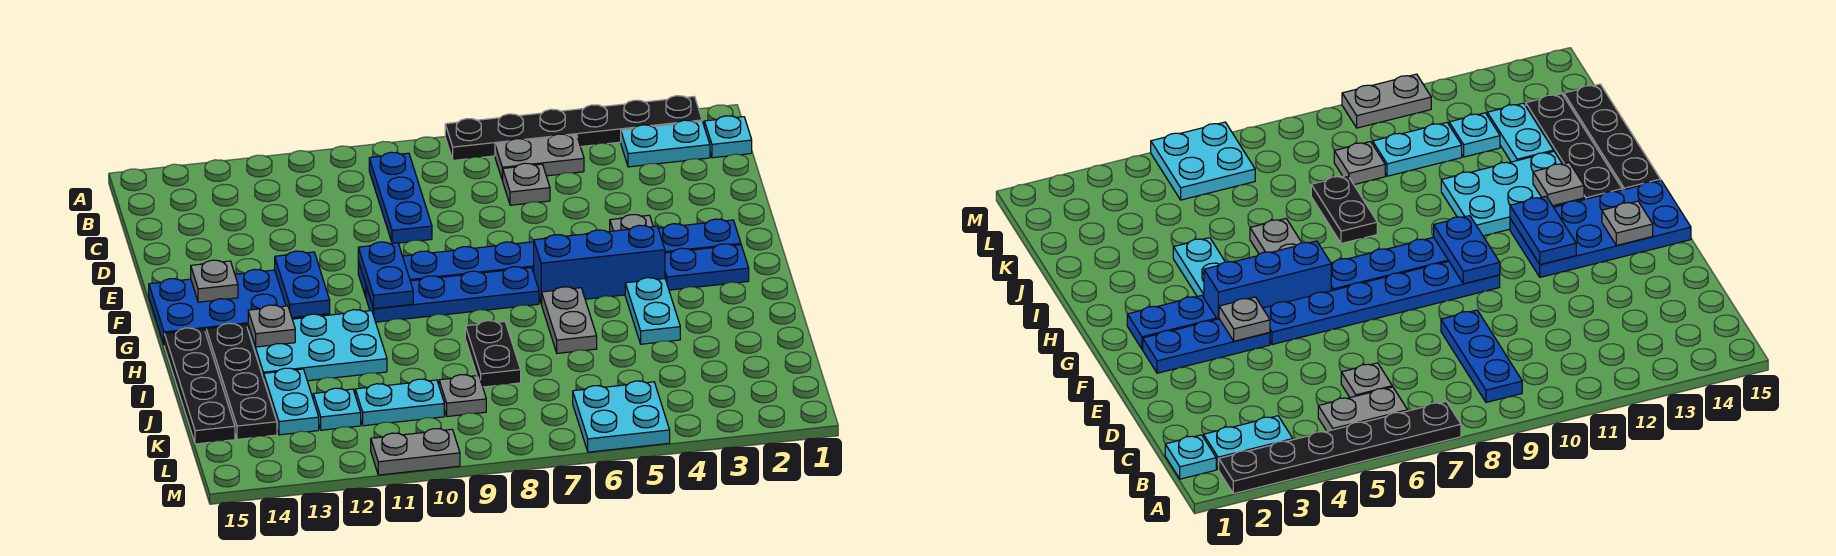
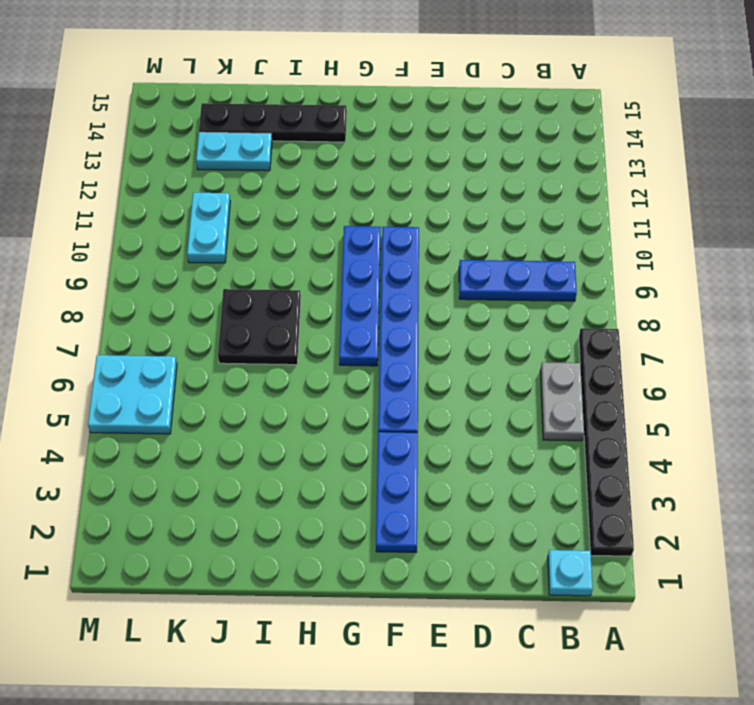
black plate I7:J8 level 1 -> black plate I8:J8 level 1
none -> cyan plate B2:B3 level 1
none -> grey plate C6 level 1
none -> blue plate F12:G15 level 1

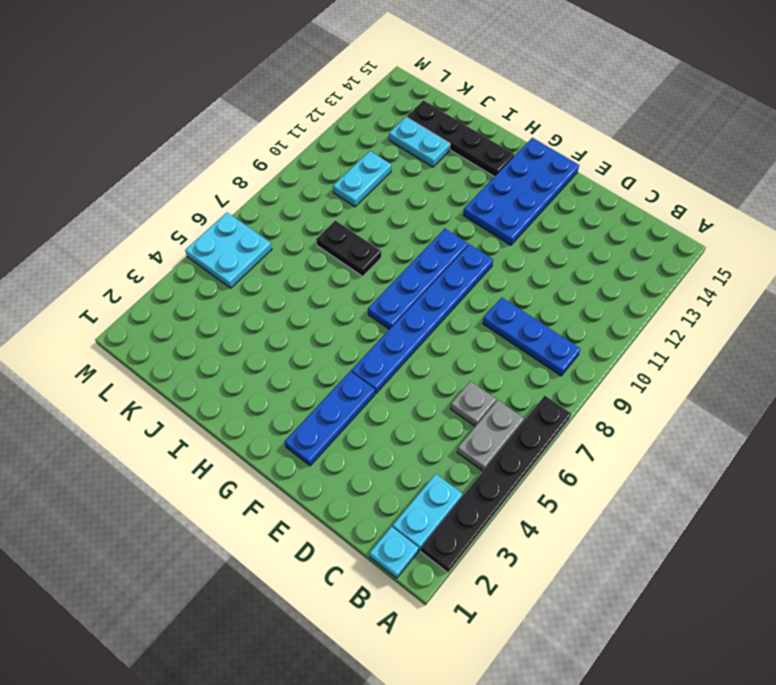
none -> blue plate G2:G3 level 1
none -> blue brick G4:G6 level 1
none -> cyan plate H4:I4 level 1

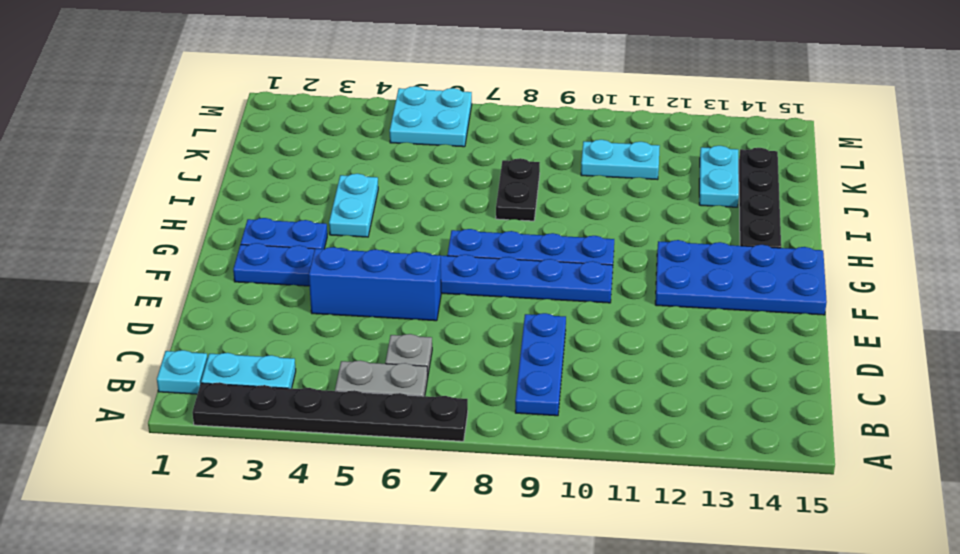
blue brick E4:E6 level 1 -> blue brick G4:G6 level 1
none -> grey plate H6:I6 level 1
none -> cyan plate H11:I13 level 1
none -> black plate H15:K15 level 1

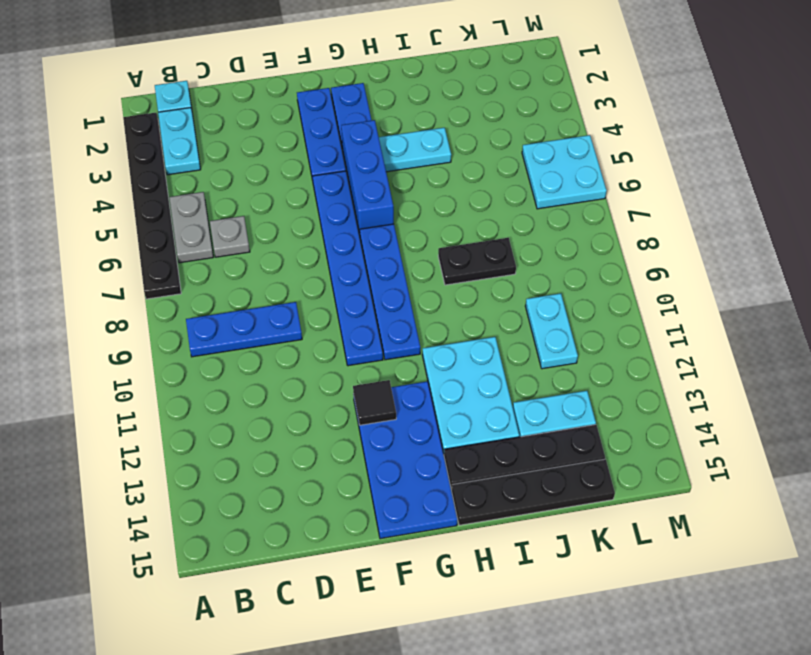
black tile F12 level 2 -> blue plate F12:G12 level 2
none -> grey plate H6:I6 level 1
none -> grey plate K9 level 1
none -> cyan plate K12 level 1

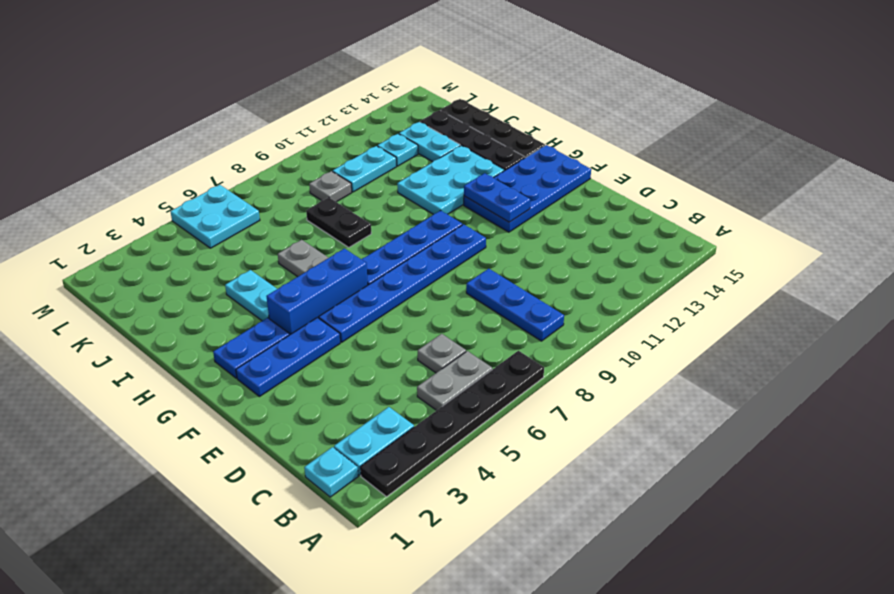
none -> grey plate M10:M11 level 1
none -> grey plate F4 level 2
none -> blue plate F10:G10 level 2

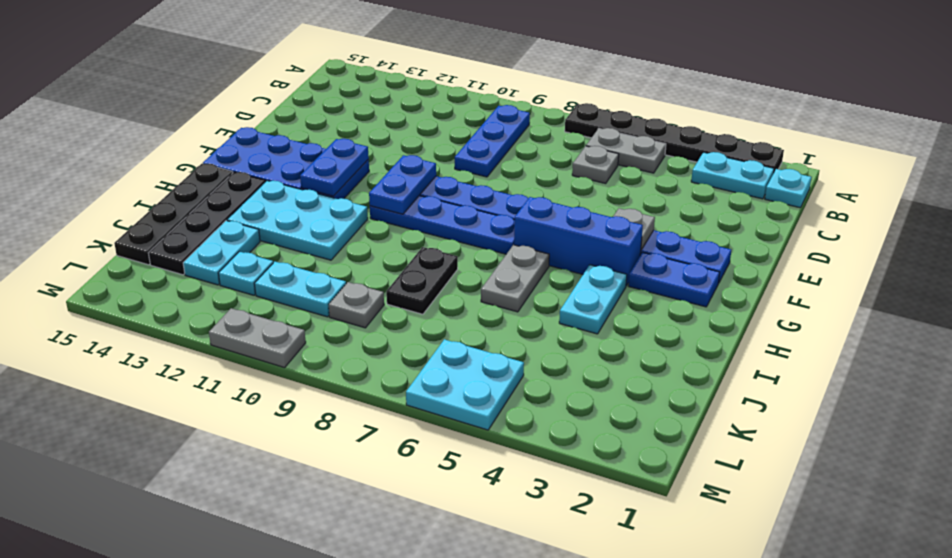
none -> grey plate F14 level 2
none -> grey plate H13 level 2

